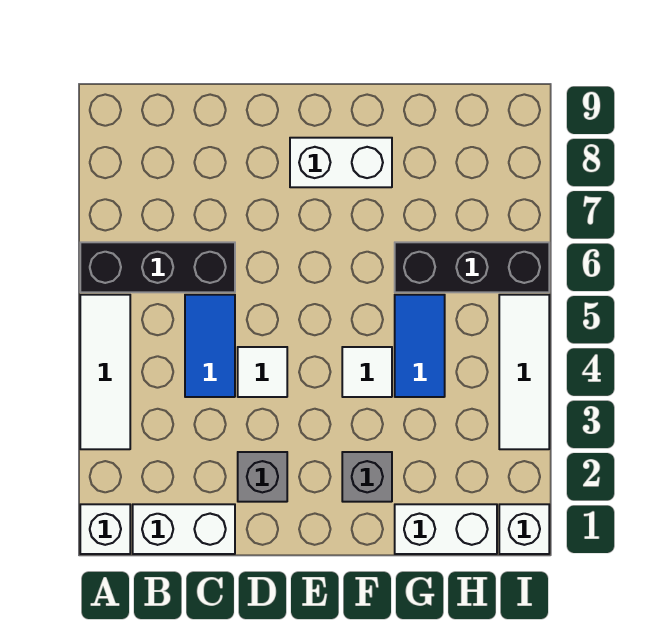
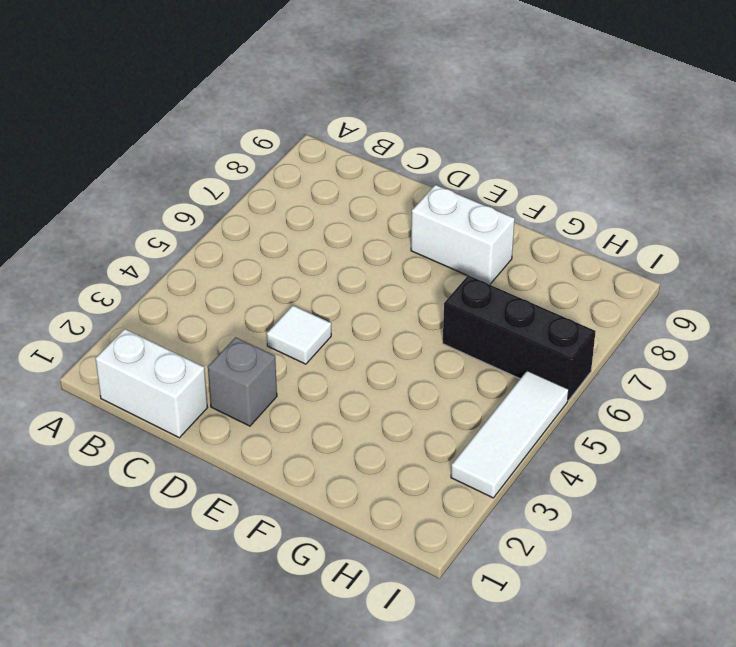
none -> white brick A1 level 1
none -> white tile A3:A5 level 1
none -> black brick A6:C6 level 1

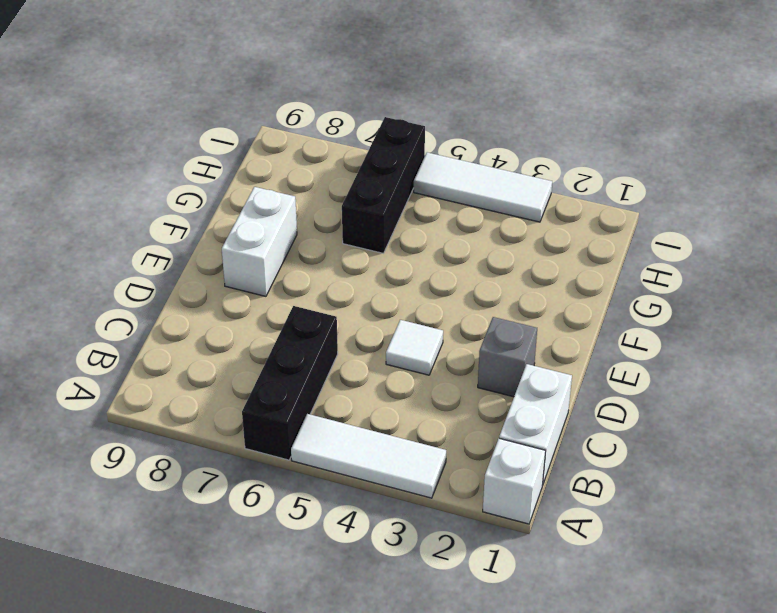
none -> blue tile C4:C5 level 1
none -> grey brick F2 level 1
none -> white tile F4 level 1

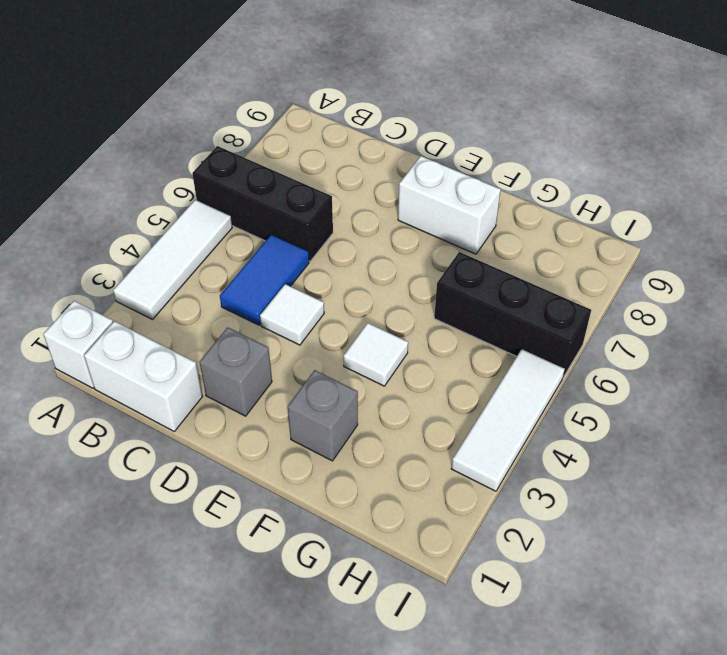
none -> white brick G1:H1 level 1
none -> blue tile G4:G5 level 1
none -> white brick I1 level 1

